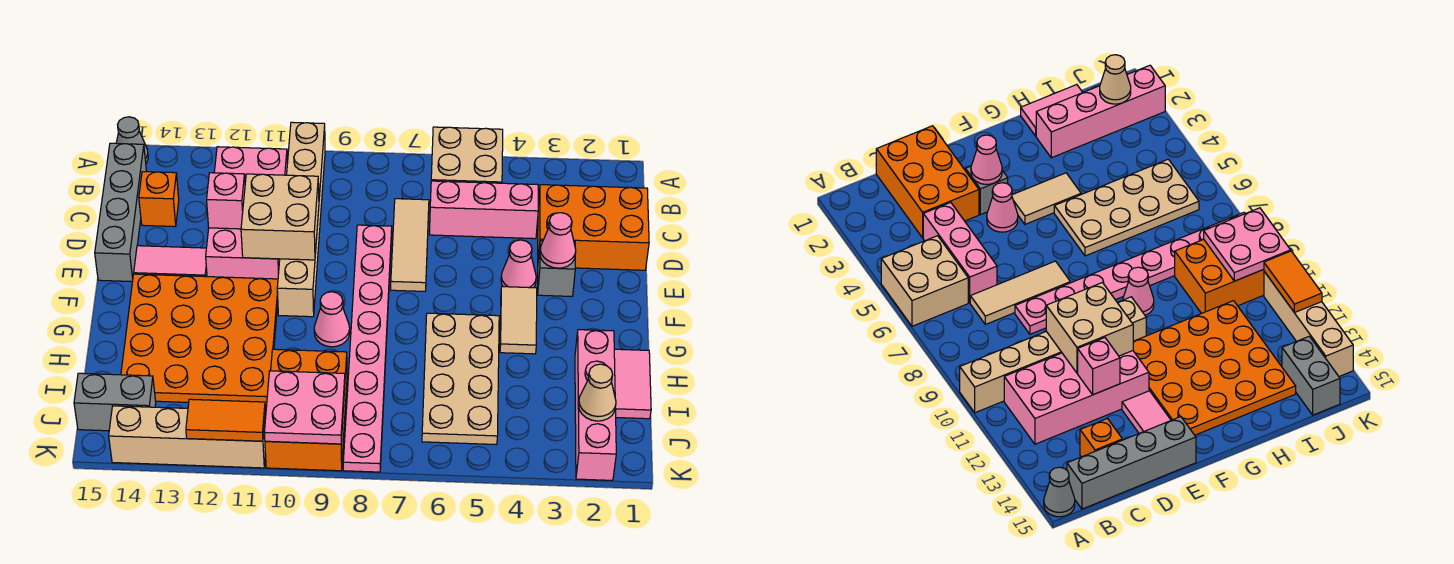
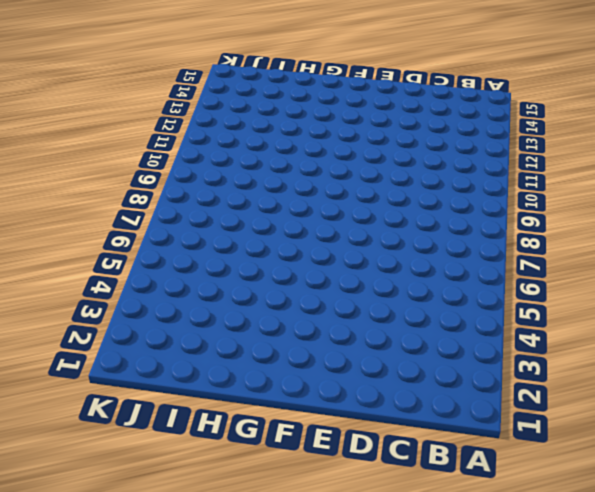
none -> tan brick A5:B6 level 1
none -> tan brick A10:F10 level 1
none -> grey cone A15 level 1

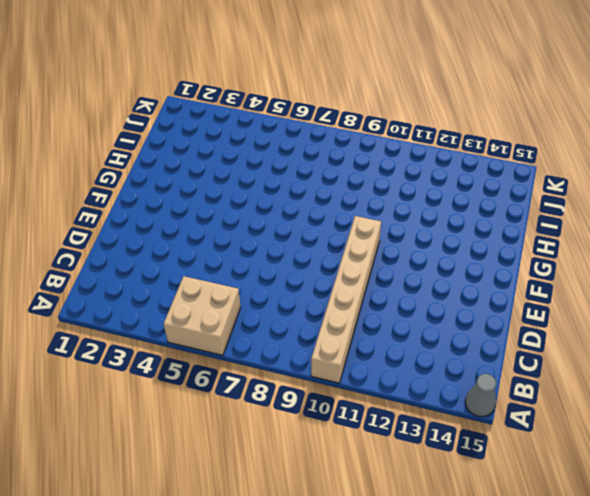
none -> pink brick B11:E12 level 1
none -> grey brick B15:E15 level 1
none -> orange brick C1:D3 level 1

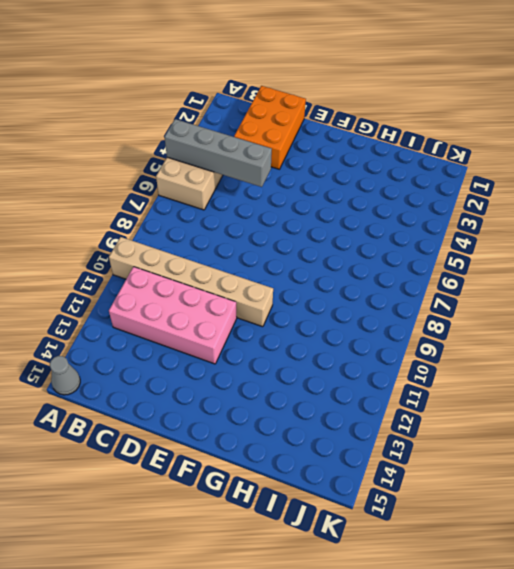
grey brick A5:D5 level 2 -> grey brick B15:E15 level 1
none -> pink brick C4:C6 level 1
none -> tan tile C7:E7 level 1
none -> orange brick C14 level 1

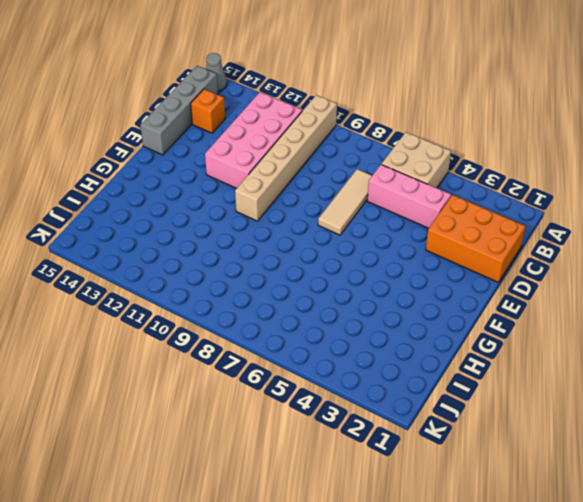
none -> pink plate D8:K8 level 1
none -> grey brick E3 level 1
none -> pink cone E4 level 1

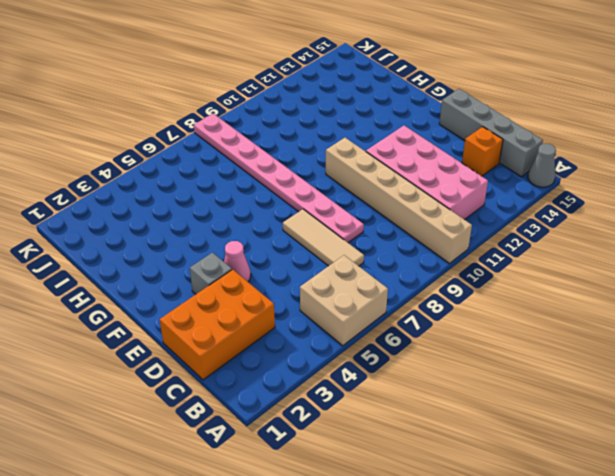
none -> pink brick C4:C6 level 1
none -> pink tile E13:E14 level 1
none -> tan tile F4:G4 level 1

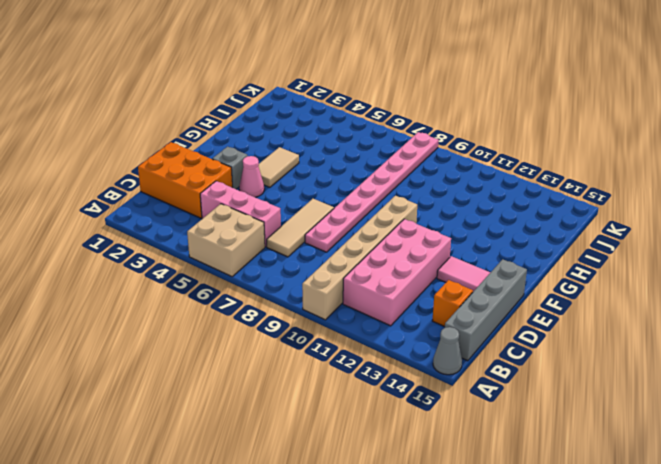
none -> orange plate F11:I14 level 1
none -> tan plate G5:J6 level 1
none -> pink cone G9 level 1

